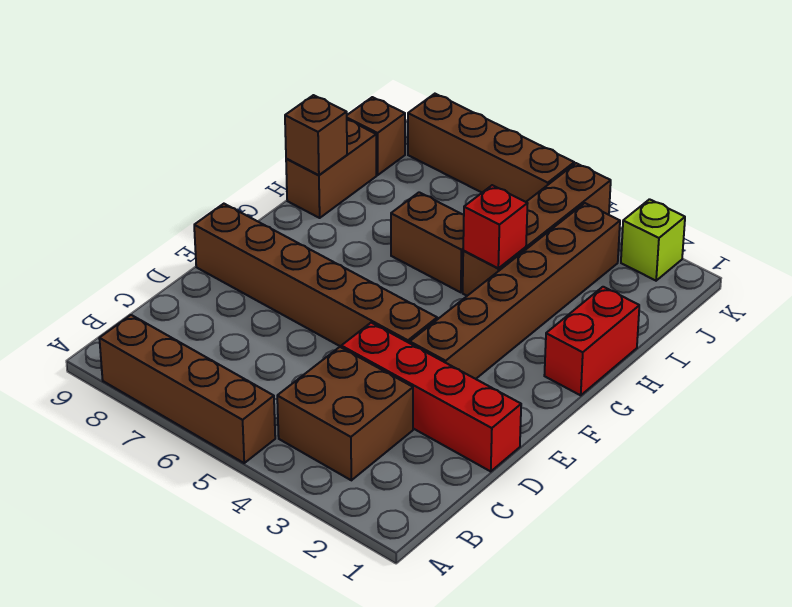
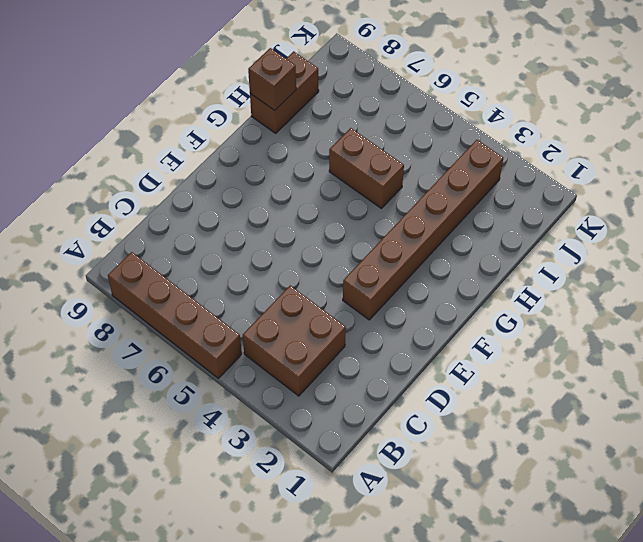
none -> red brick D1:D4 level 1
none -> brown brick E4:E9 level 1
none -> red brick G1:H1 level 1

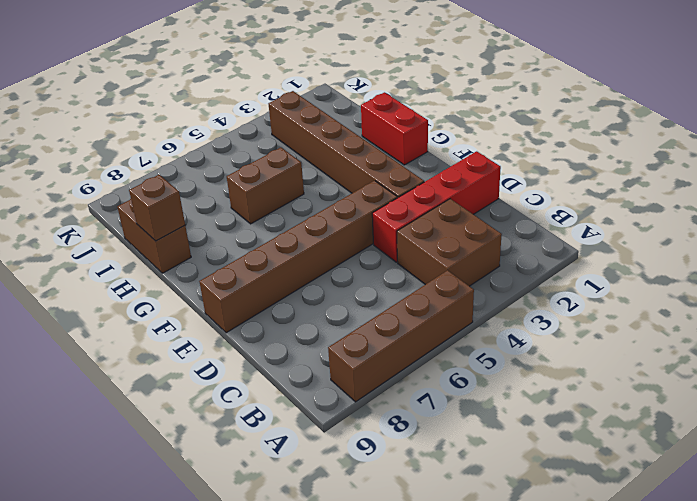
none -> brown brick H4:K4 level 1
none -> brown brick J9 level 1
none -> lime brick K2 level 1

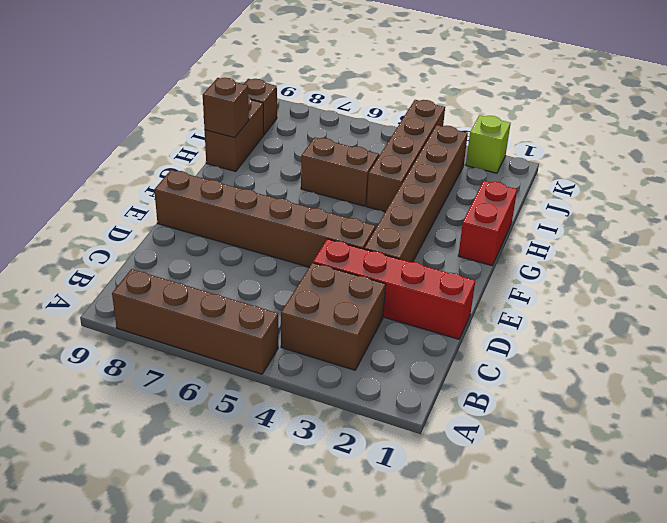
none -> brown brick K5:K8 level 1
none -> red brick H4 level 2

